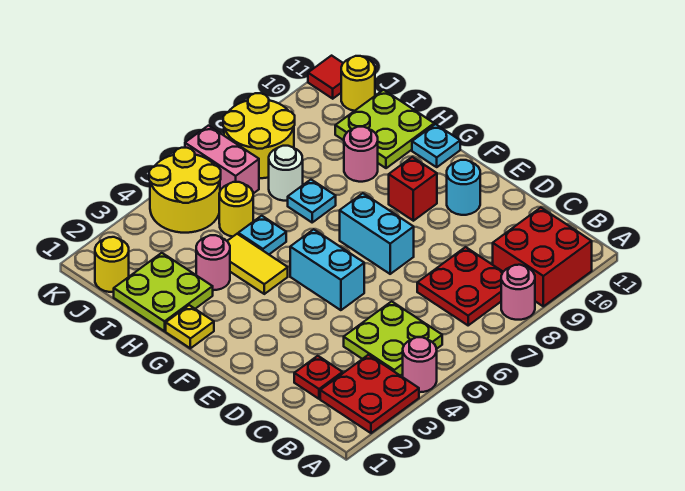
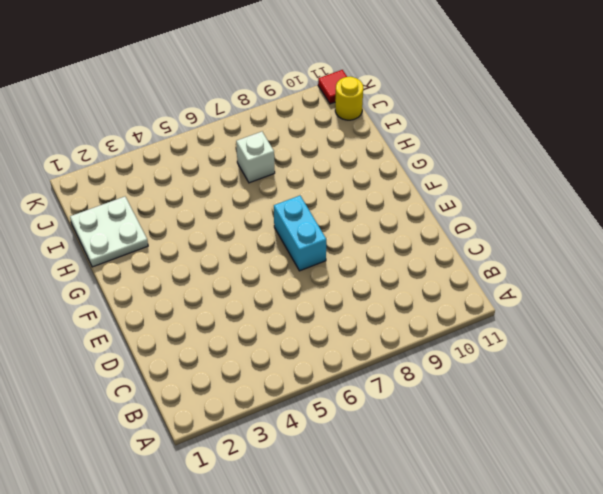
white plate H1:I2 level 1 -> lime plate H1:I2 level 1
white brick I7 level 1 -> white round brick I7 level 1
none -> red plate A2:B3 level 1
none -> pink round brick A4 level 1
none -> pink round brick A8 level 1

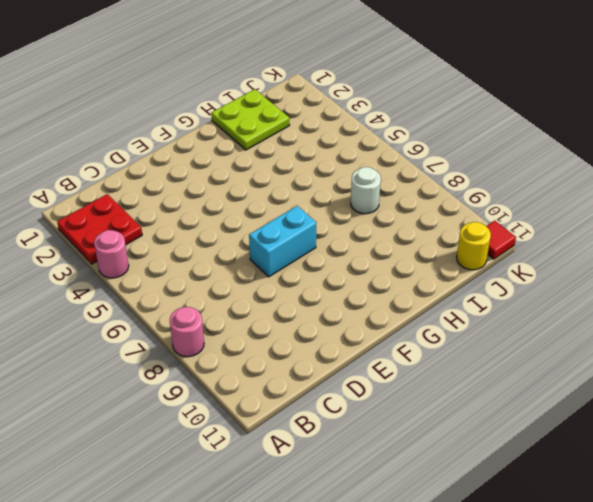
none -> red brick A9:B10 level 1
none -> lime plate B4:C5 level 1
none -> red plate B7:C8 level 1

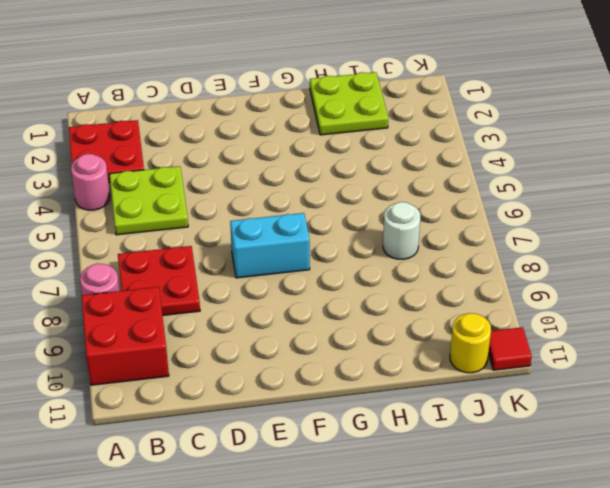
none -> red plate C2 level 1
none -> cyan brick E5:F5 level 1
none -> cyan round brick E10 level 1

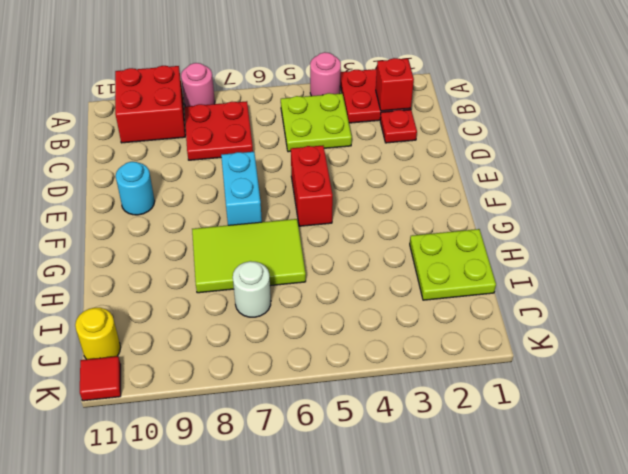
red brick B2 level 2 -> red brick F9 level 1
red brick E5:F5 level 1 -> cyan brick E5:F5 level 1
lime tile G6:H8 level 1 -> cyan plate H7 level 1
none -> yellow plate G1 level 1
none -> yellow tile G4:H4 level 1
none -> cyan plate G11 level 1

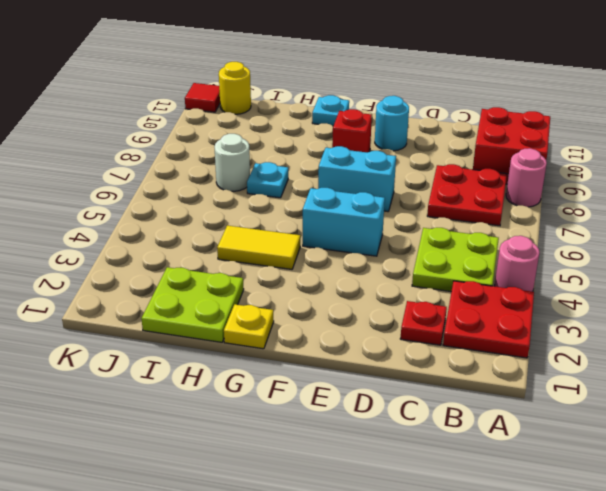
none -> pink round brick H3 level 1
none -> cyan plate H5 level 1
none -> pink round brick H9 level 1

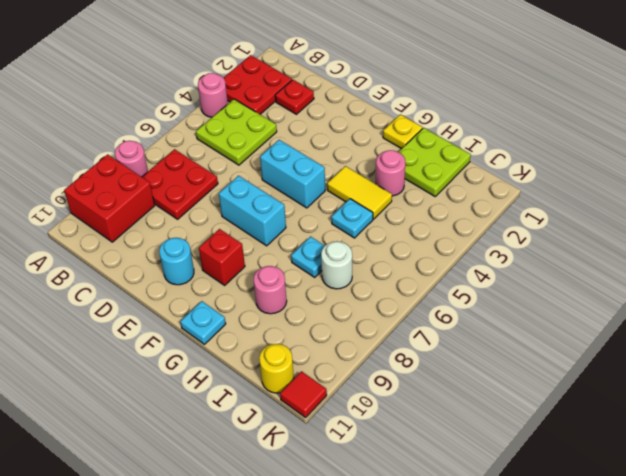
none -> lime plate H10:I11 level 1
none -> yellow round brick I5 level 1
none -> yellow round brick J1 level 1

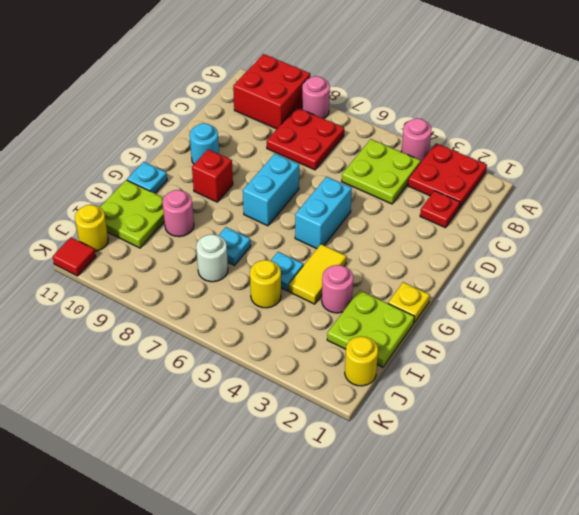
none -> yellow round brick J4:K5 level 1
none -> pink brick J6:K6 level 1
none -> yellow round brick J7:K8 level 1

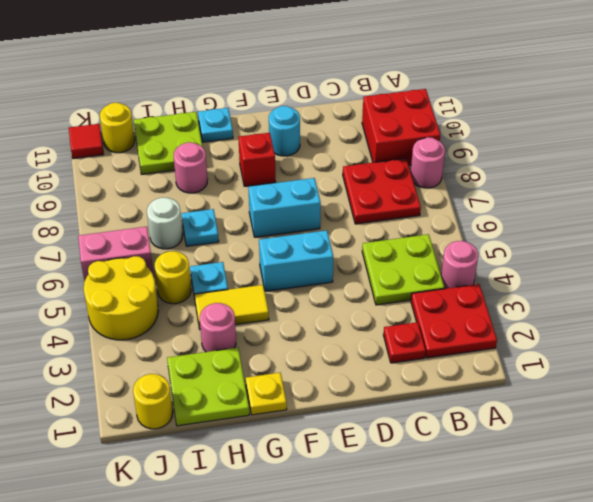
none -> yellow round brick J7:K8 level 1

